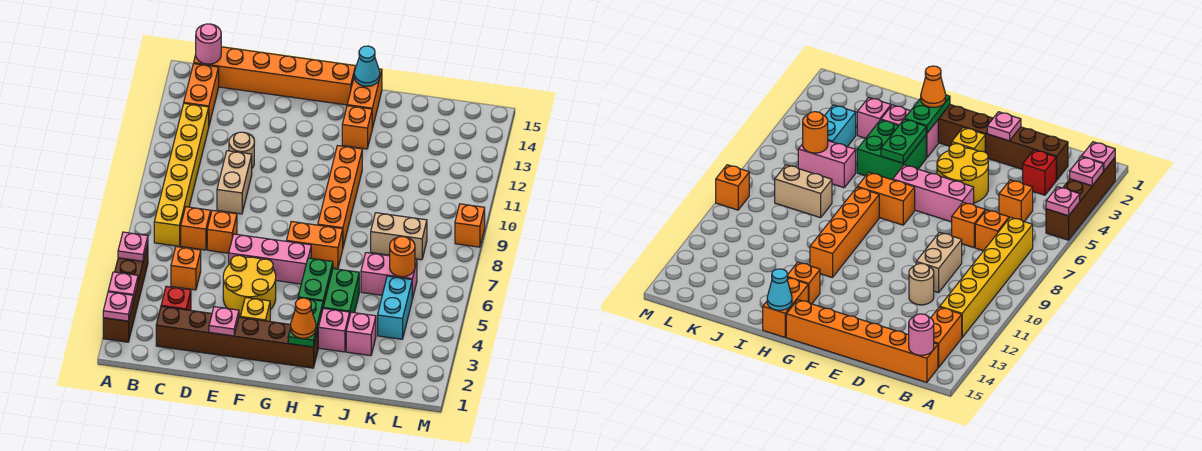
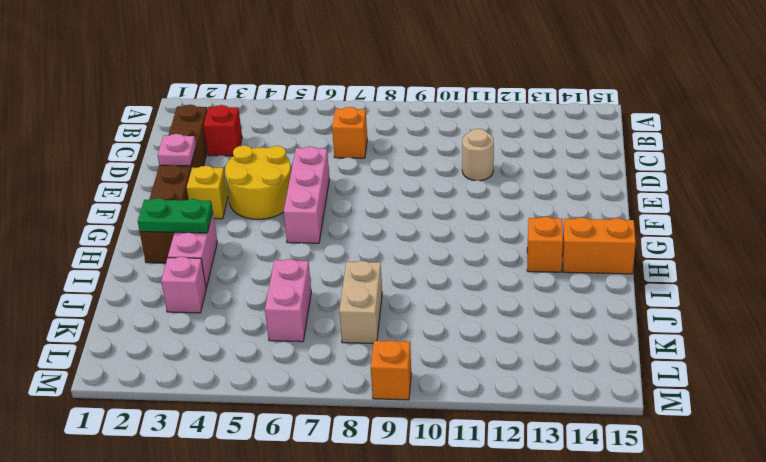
none -> brown brick A2:A5 level 1
none -> yellow brick B7:B12 level 1
none -> orange brick B13:B14 level 1
none -> orange brick B15:G15 level 1

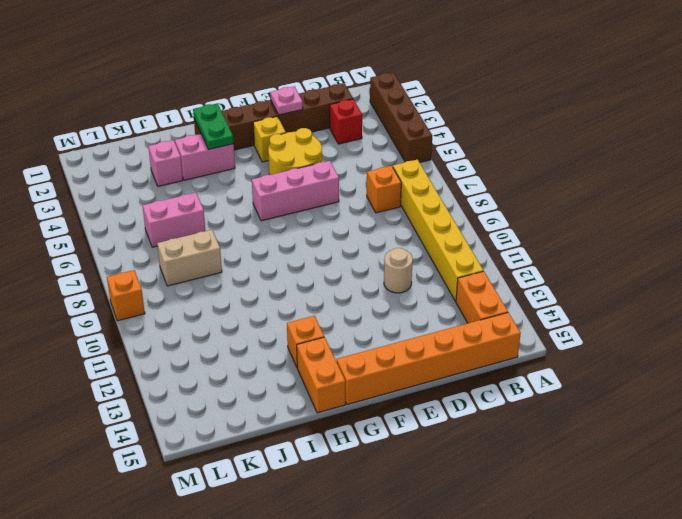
none -> orange brick C5 level 1
none -> orange brick D7 level 1
none -> tan brick D9:D10 level 1
none -> orange brick G7:H7 level 1

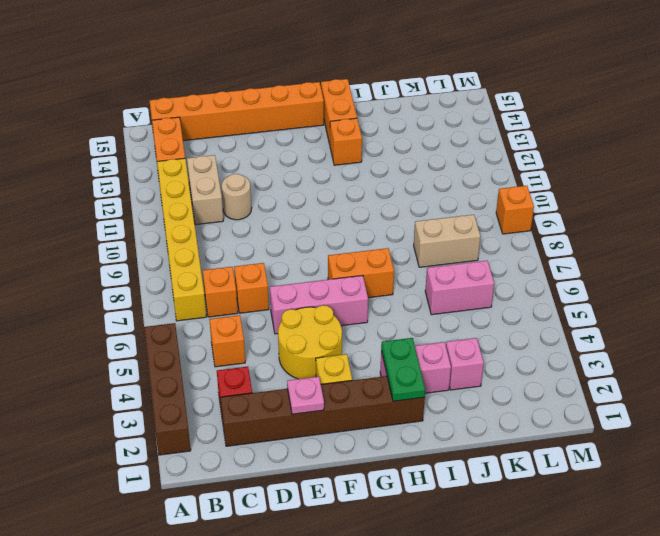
tan brick C11:C12 level 1 -> tan brick D9:D10 level 1
none -> green brick H4:I5 level 1
none -> orange brick H8:H11 level 1
none -> cyan brick K4:K5 level 1
none -> pink plate A2 level 2

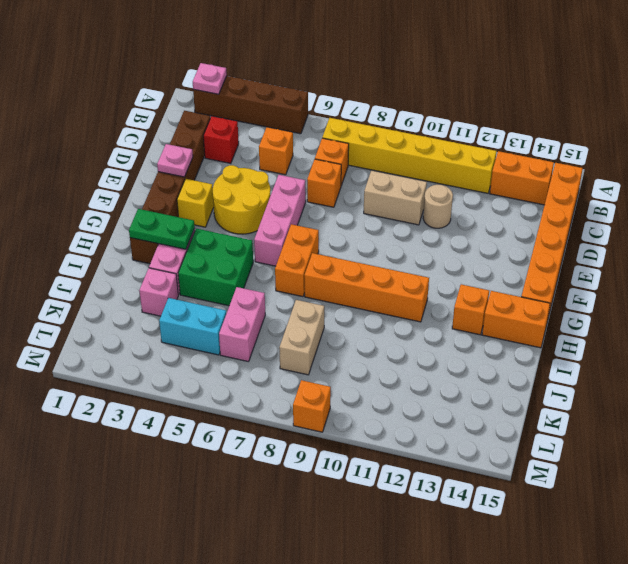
none -> pink plate A3 level 2
none -> pink plate A5 level 2
none -> pink round brick B15 level 2
none -> green plate H4:H5 level 2

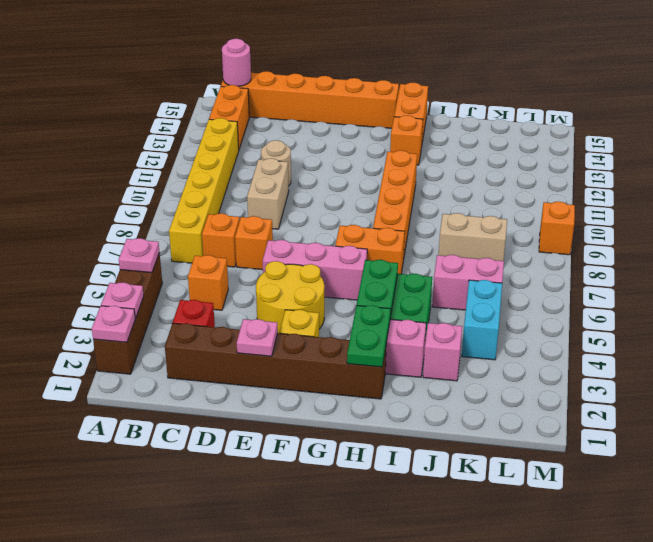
none -> cyan cone H15 level 2
none -> orange round brick K6 level 2
none -> orange cone H2 level 3

